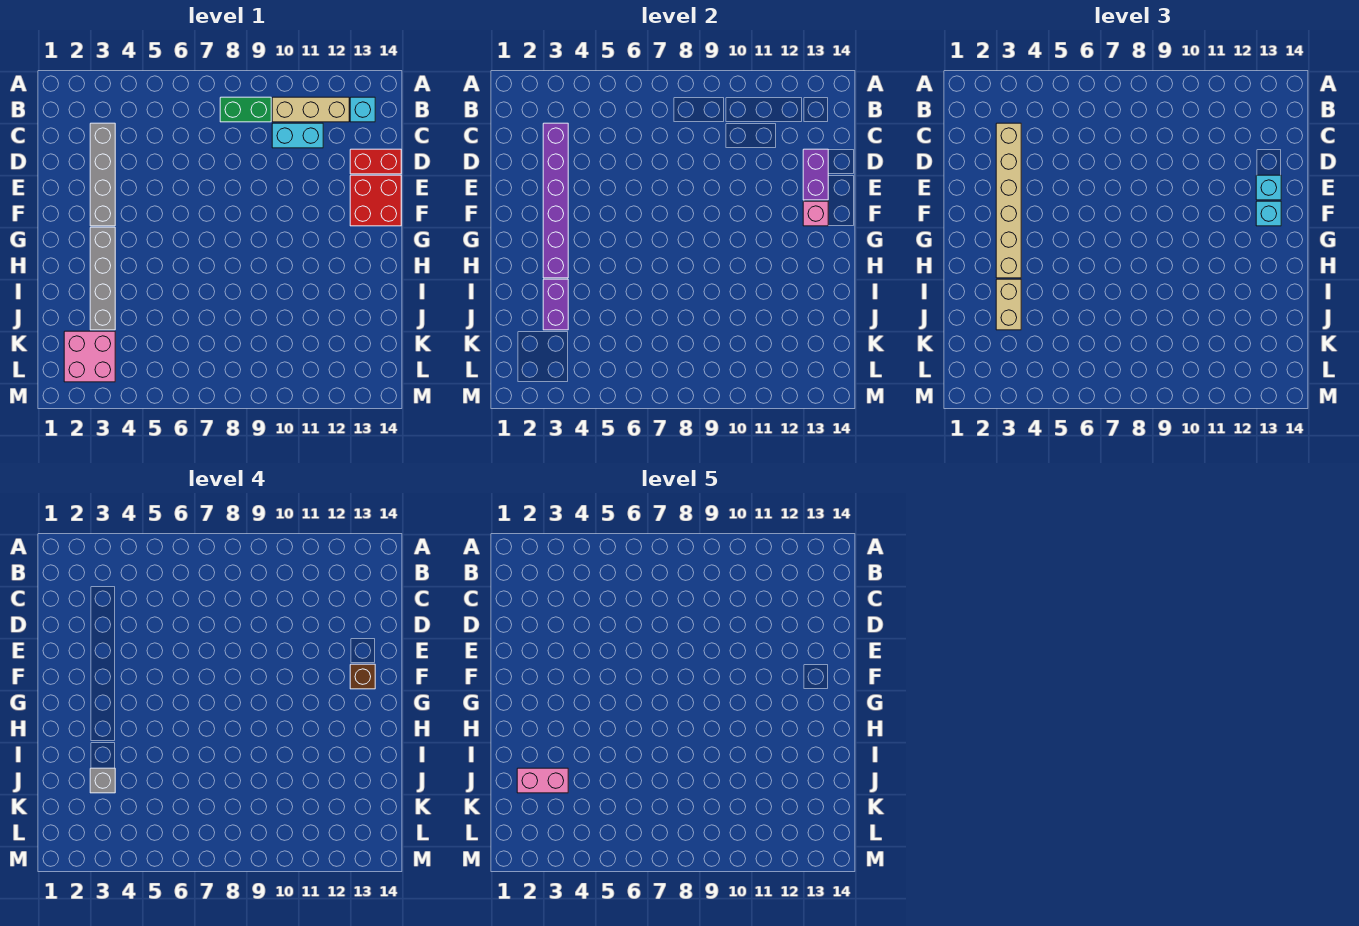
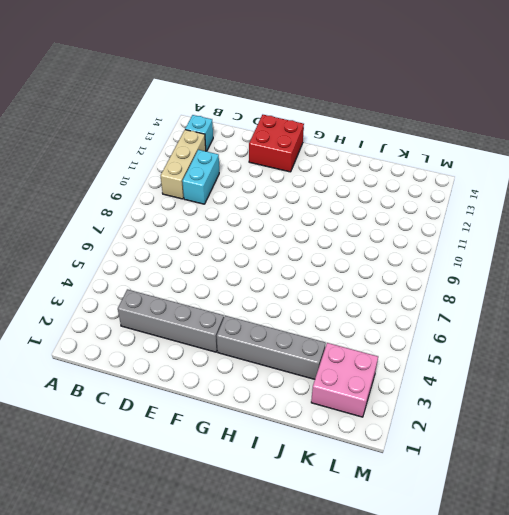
none -> green brick B8:B9 level 1
none -> red brick D13:D14 level 1
none -> purple brick C3:H3 level 2

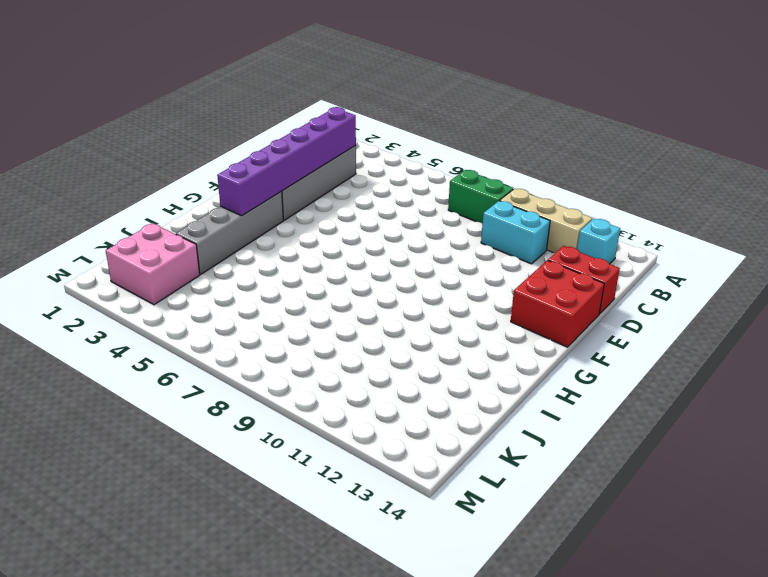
none -> purple brick D13:E13 level 2
none -> pink brick F13 level 2
none -> purple brick I3:J3 level 2

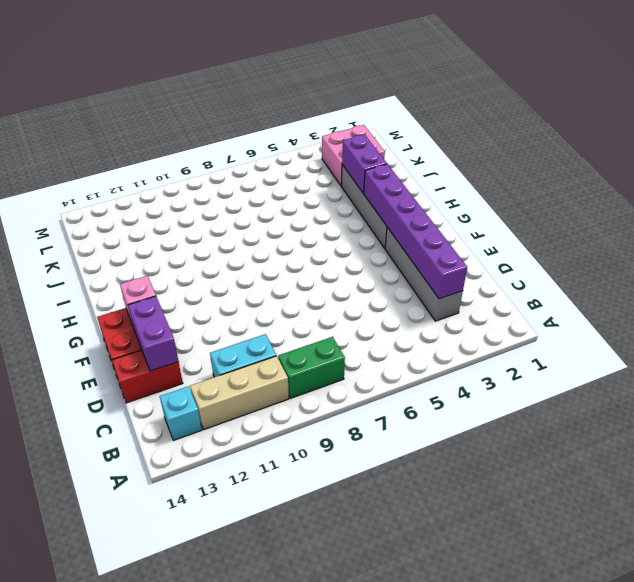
none -> tan brick C3:H3 level 3
none -> cyan brick E13 level 3
none -> cyan brick F13 level 3

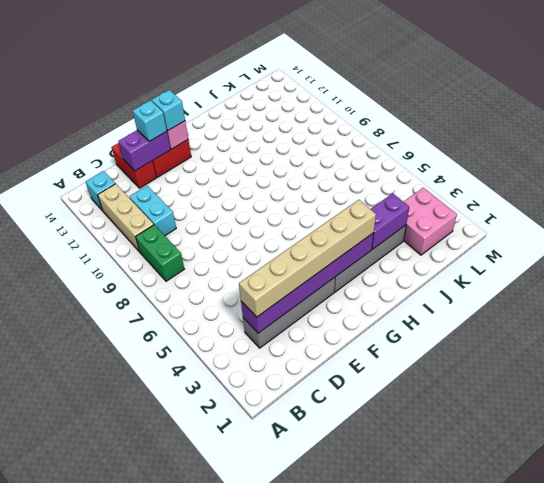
none -> tan brick I3:J3 level 3
none -> brown brick F13 level 4
none -> grey brick J3 level 4

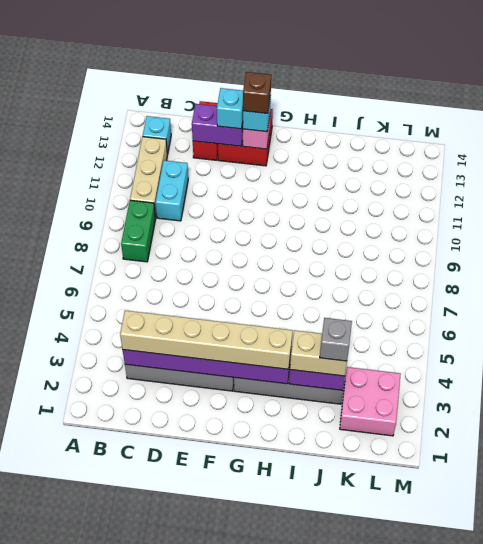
none -> pink brick J2:J3 level 5

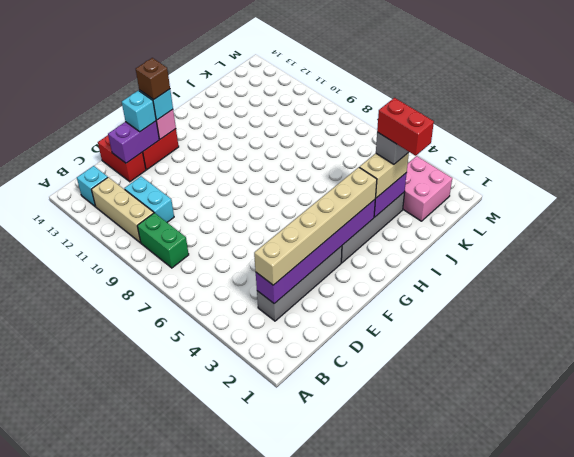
red brick J2:J3 level 5 -> pink brick J2:J3 level 5

